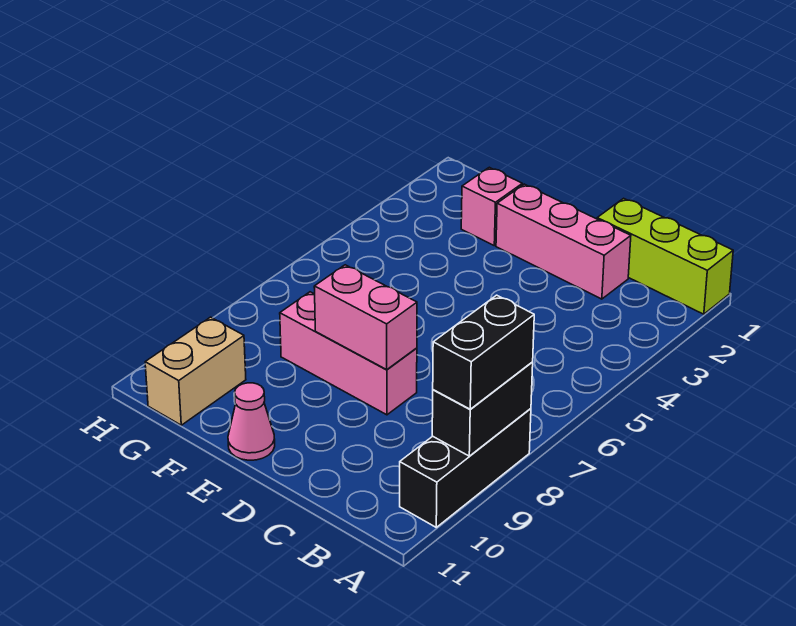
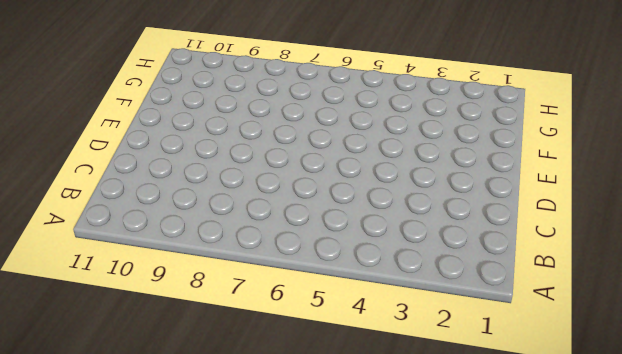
none -> lime brick A1:C1 level 1
none -> black brick A8:A10 level 1

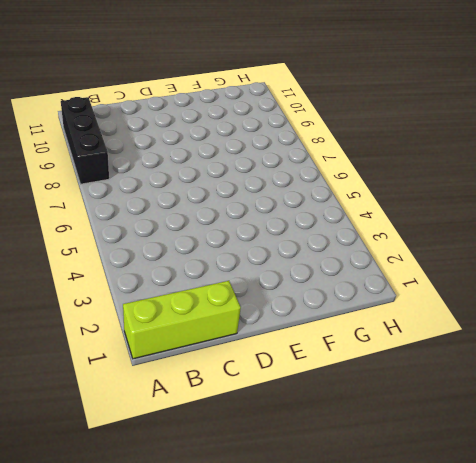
none -> pink brick C2:E2 level 1
none -> pink brick D8:F8 level 1

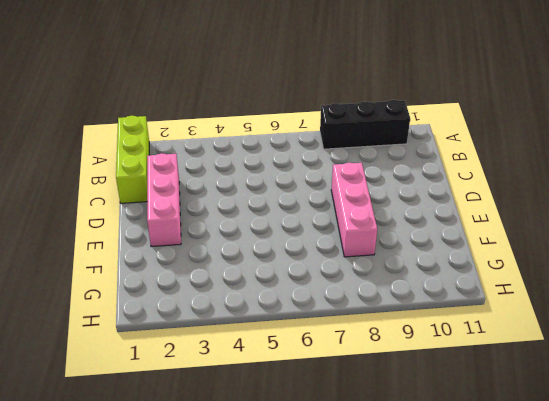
none -> pink cone E11 level 1
none -> pink brick F2 level 1

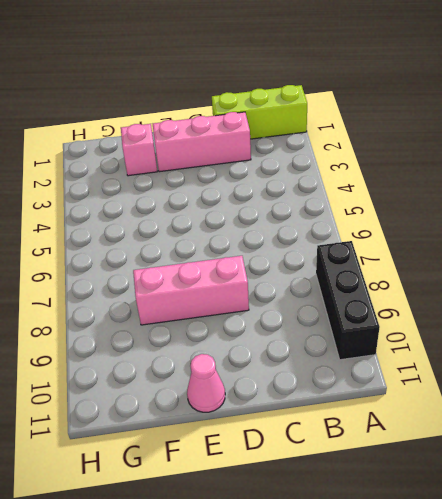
none -> tan brick G10:G11 level 1
none -> black brick A8:A9 level 2

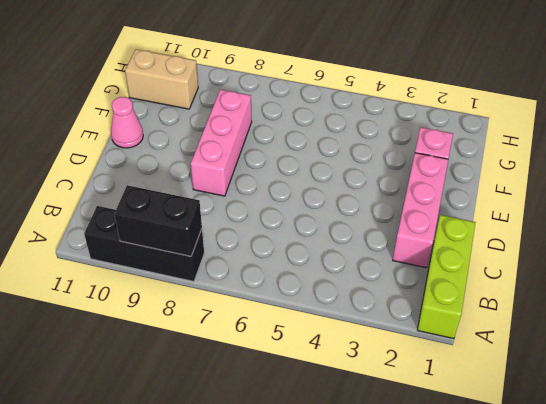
none -> pink brick D8:E8 level 2
none -> black brick A8:A9 level 3

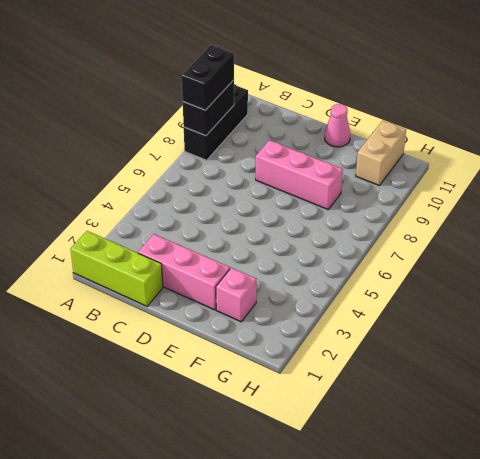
none -> pink brick D8:E8 level 2

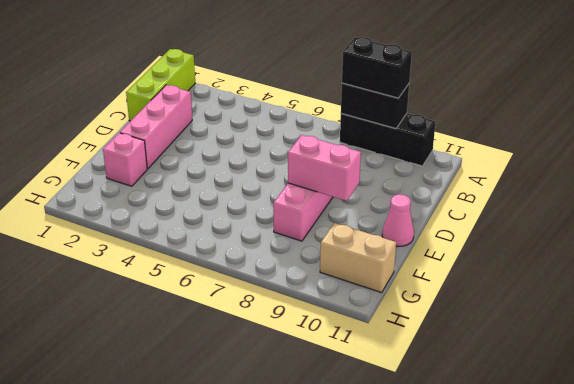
pink brick E8:E9 level 2 -> pink brick D8:E8 level 2

